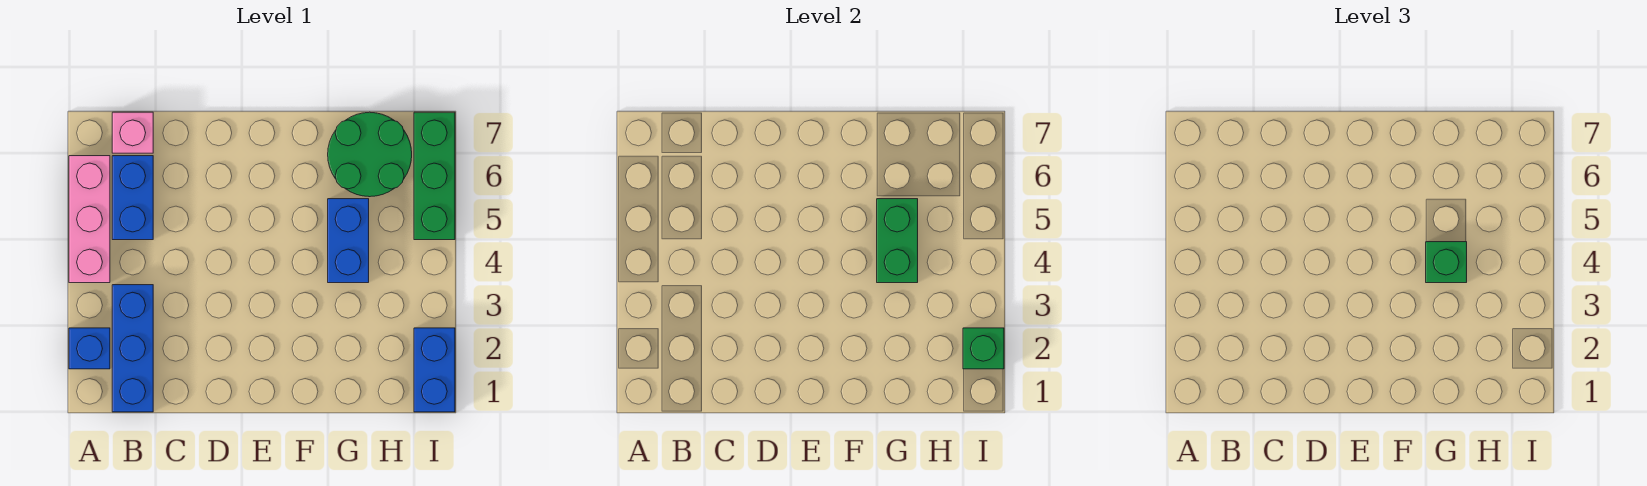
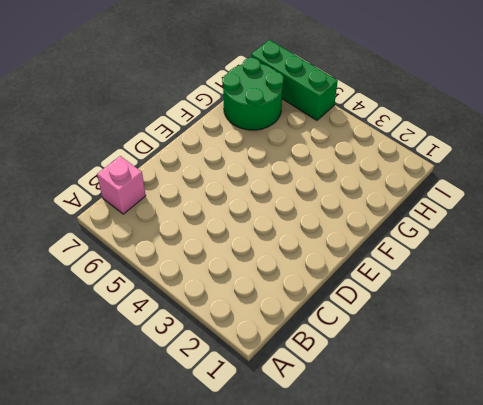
none -> blue brick A2 level 1
none -> pink brick A4:A6 level 1
none -> blue brick B1:B3 level 1

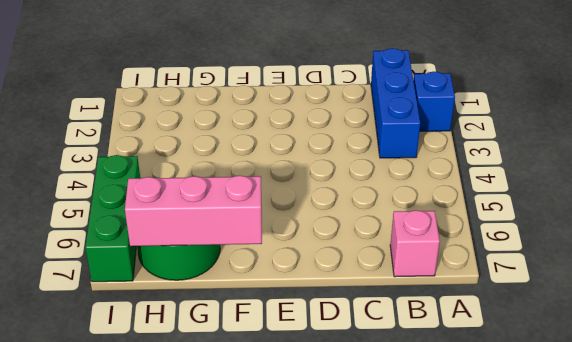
pink brick F7:H7 level 2 -> pink brick A4:A6 level 1
none -> blue brick B5:B6 level 1
none -> blue brick G4:G5 level 1
none -> blue brick I1:I2 level 1

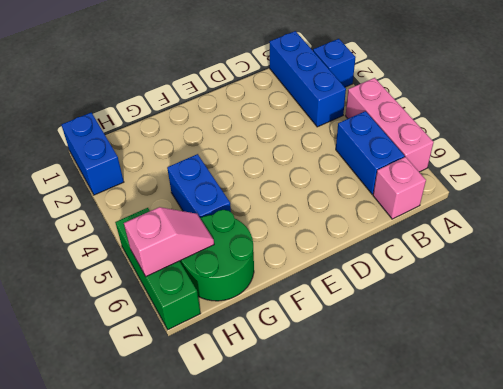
pink slope H6:I6 level 2 top I -> none
none -> green brick G4:G5 level 2
none -> green brick I2 level 2
none -> green brick G4 level 3

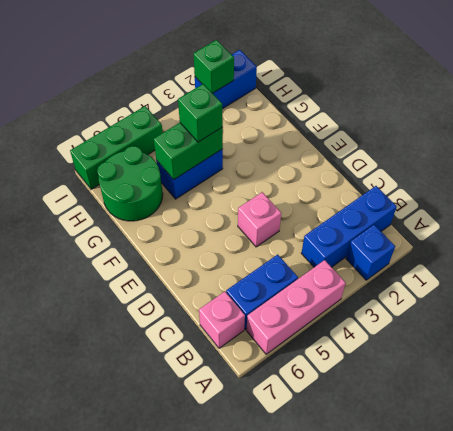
pink brick D4 level 1 -> none

